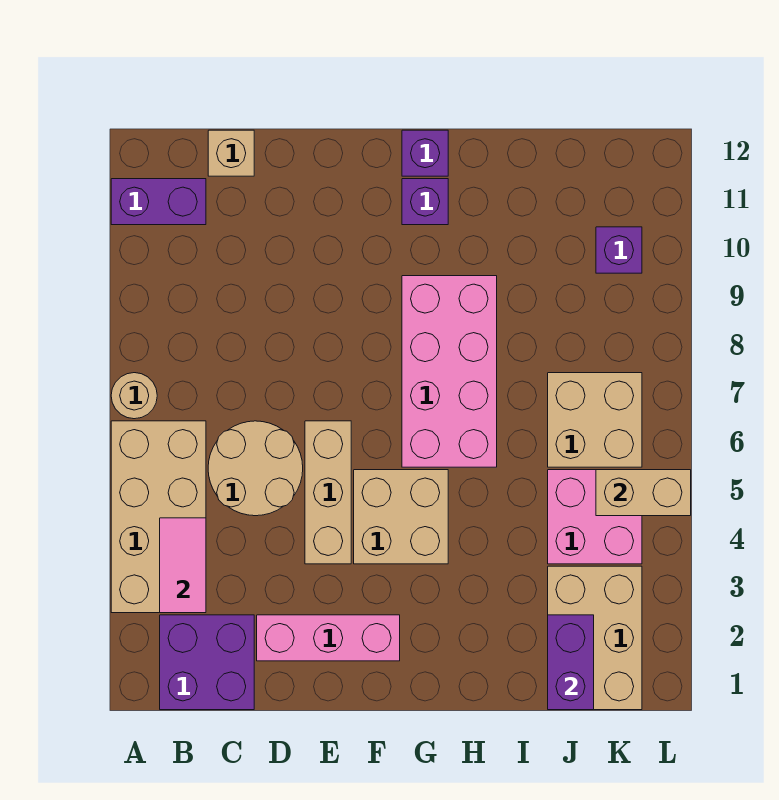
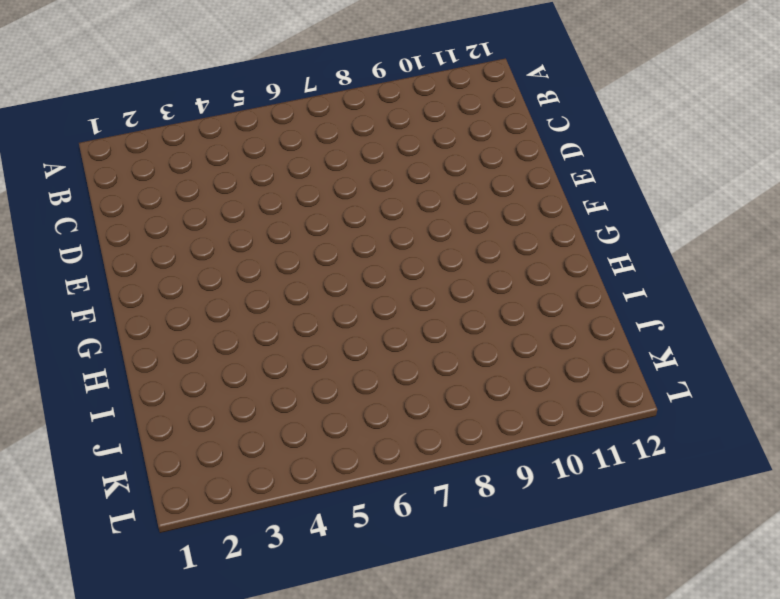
none -> tan brick A3:B6 level 1
none -> tan round brick A7 level 1
none -> purple brick A11:B11 level 1

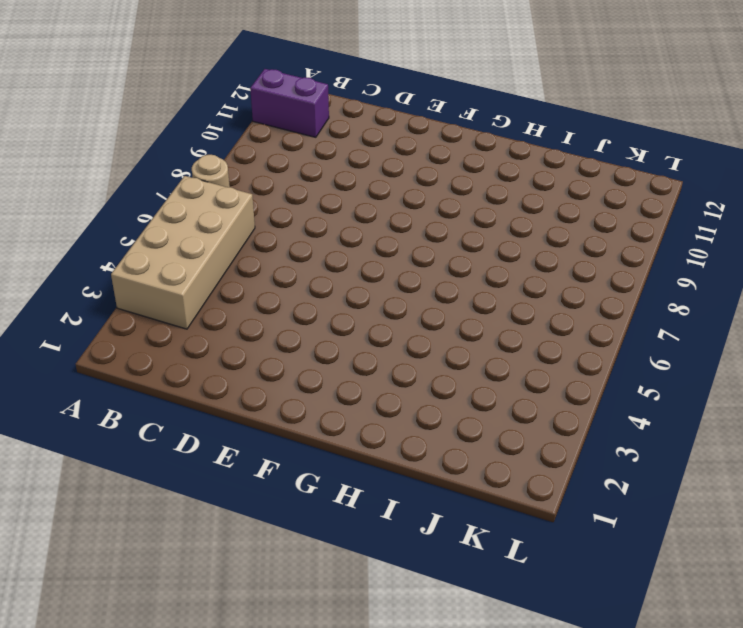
none -> purple brick B1:C2 level 1
none -> tan round brick C5:D6 level 1
none -> tan brick C12 level 1

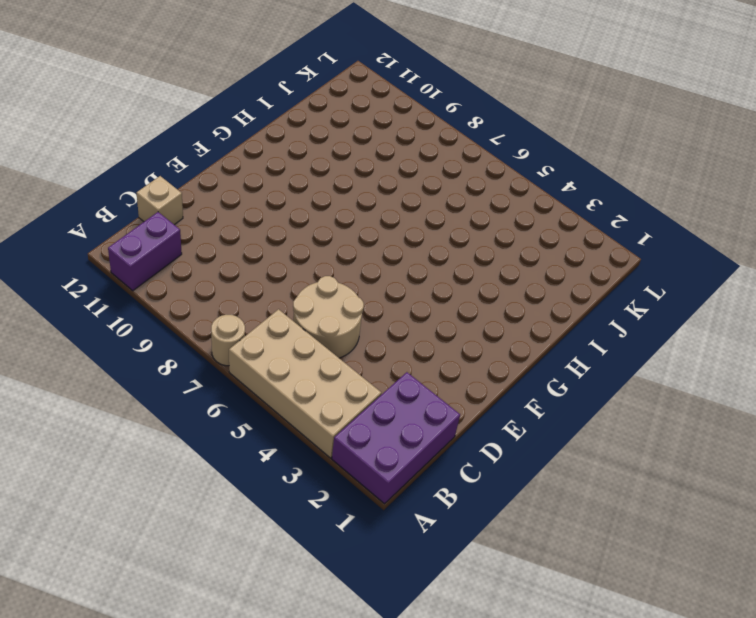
purple brick A1:C2 level 1 -> purple brick B1:C2 level 1
none -> pink brick D2:F2 level 1
none -> tan brick E4:E6 level 1
none -> tan brick F4:G5 level 1

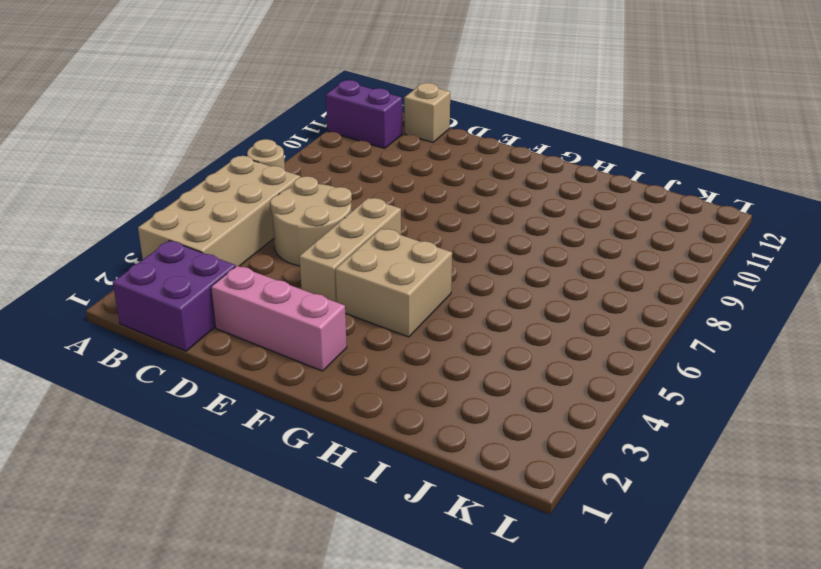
none -> pink brick G6:H9 level 1
none -> purple brick G11 level 1
none -> purple brick G12 level 1

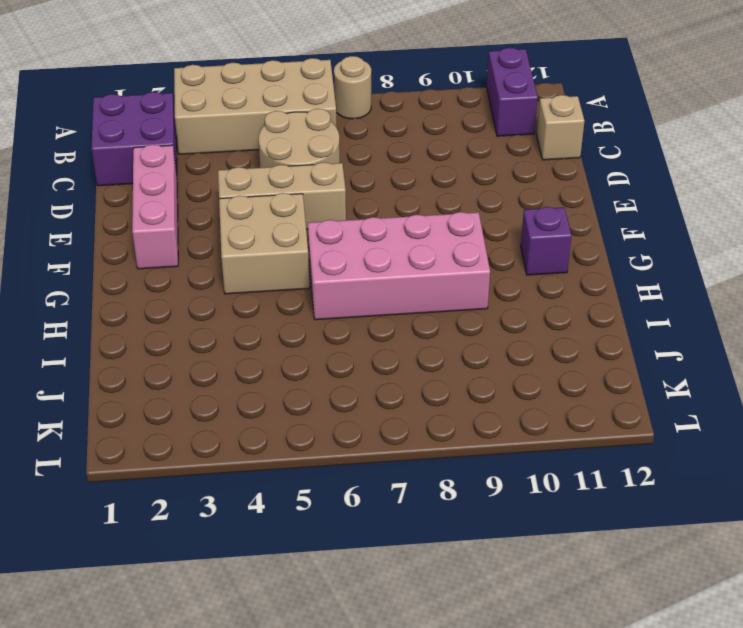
none -> purple brick G12 level 1
none -> tan brick J1:K3 level 1
none -> pink brick J4:K5 level 1

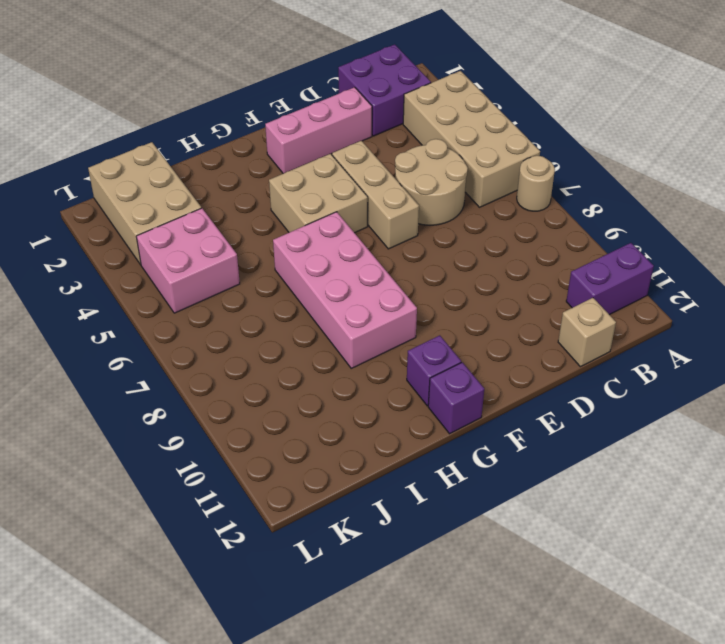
none -> tan brick J6:K7 level 1
none -> purple brick K10 level 1
none -> pink tile B3:B4 level 2

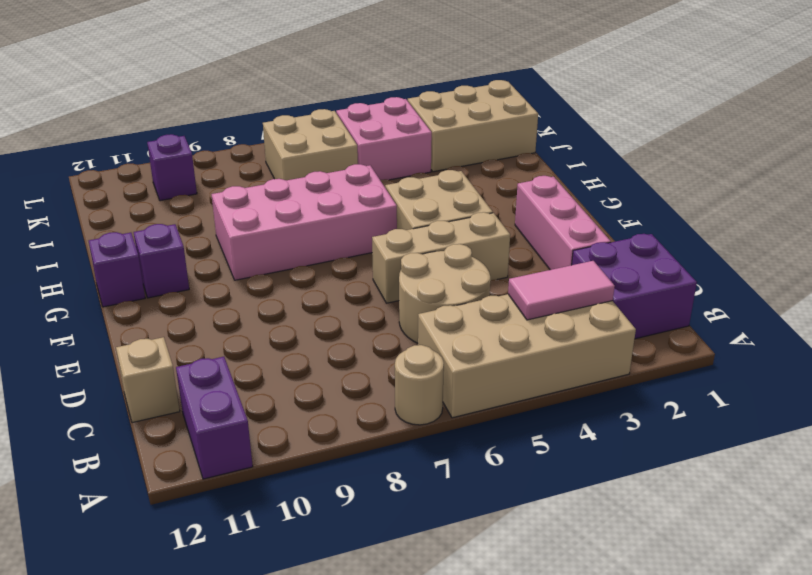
none -> purple brick J1:J2 level 2
none -> tan brick K5:L5 level 2

